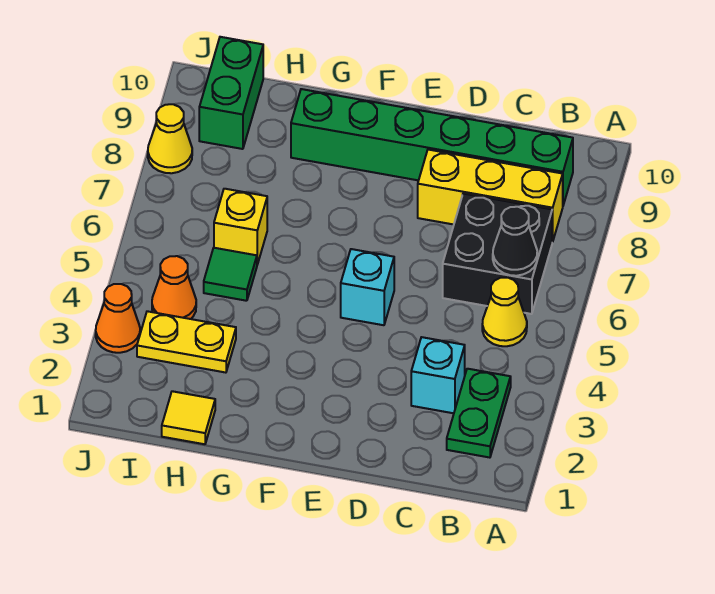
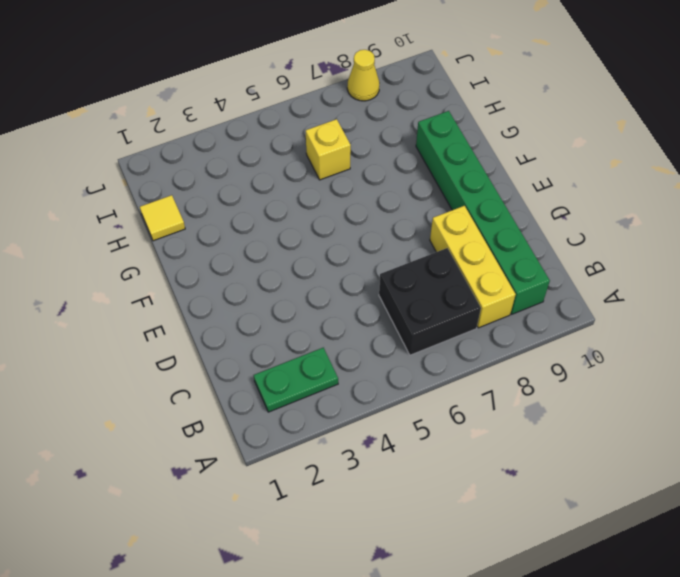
none -> yellow cone B5 level 1
none -> cyan brick C3 level 1
none -> cyan brick E5 level 1

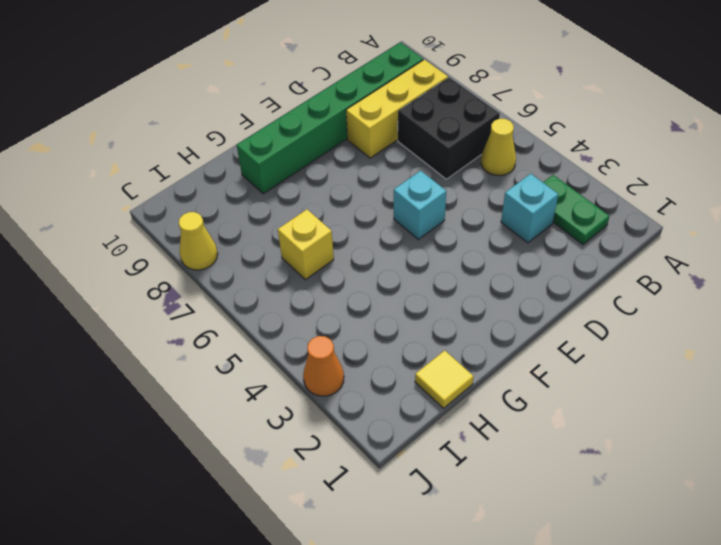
none -> yellow plate H3:I3 level 1
none -> green tile H5 level 1
none -> orange cone I4 level 1

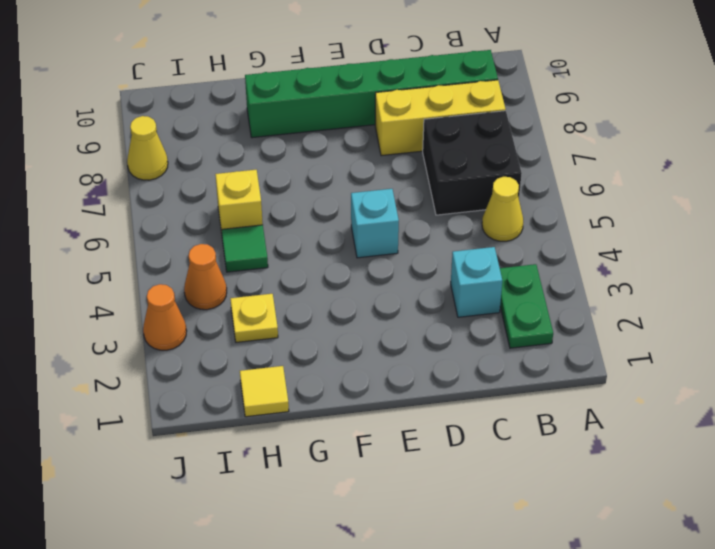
yellow plate H3 level 1 -> yellow plate H3:I3 level 1
none -> green brick I9:I10 level 1
none -> black cone B6 level 2

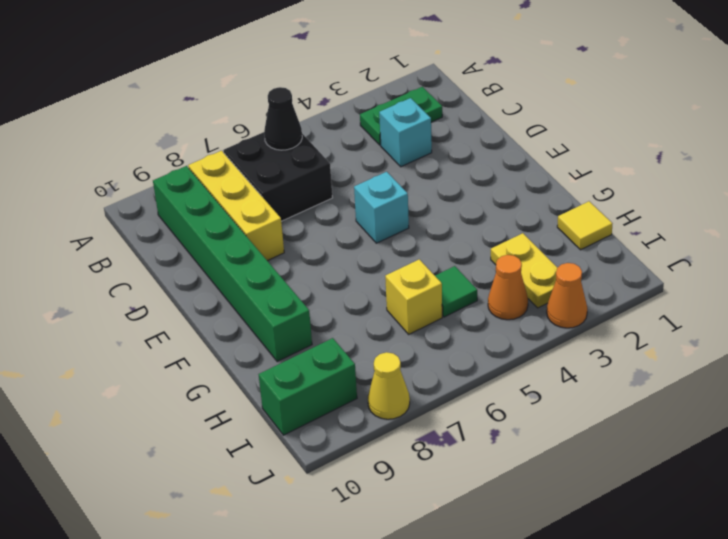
none -> yellow cone B5 level 1

